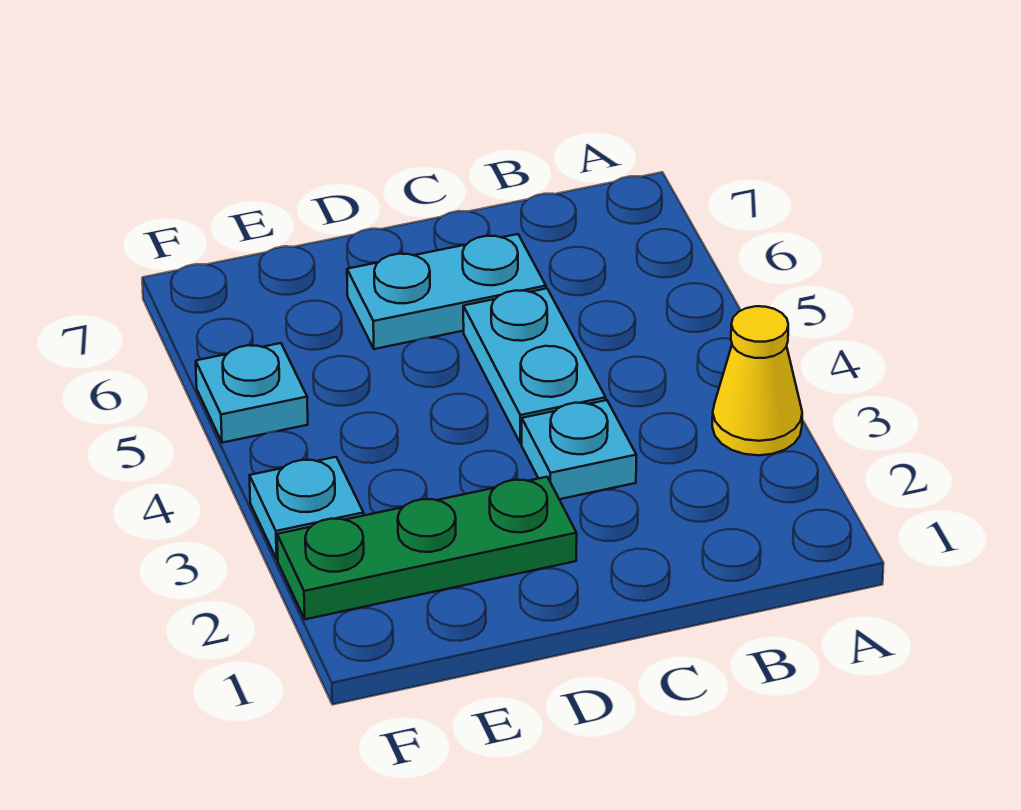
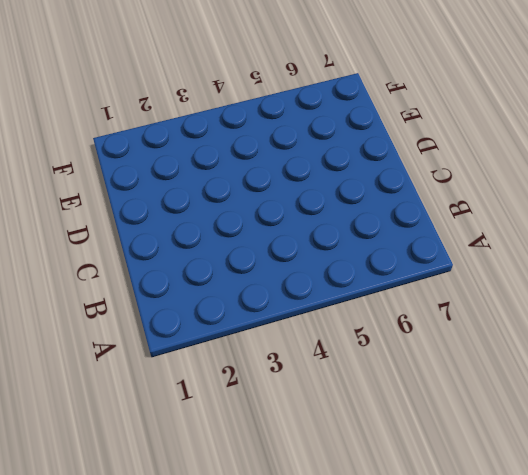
none -> yellow cone A3 level 1
none -> cyan plate C3 level 1

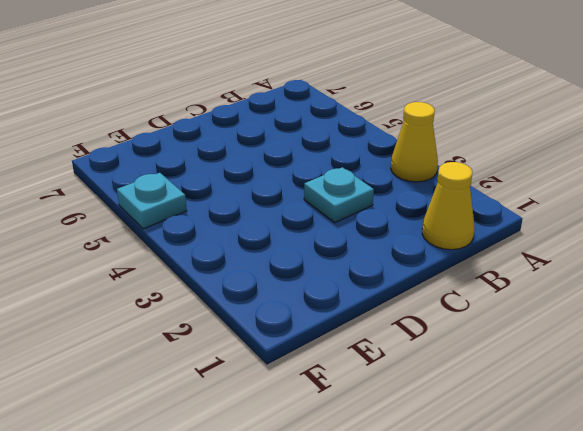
yellow cone B1 level 1 -> none
none -> cyan plate C4:C5 level 1
none -> cyan plate C6:D6 level 1

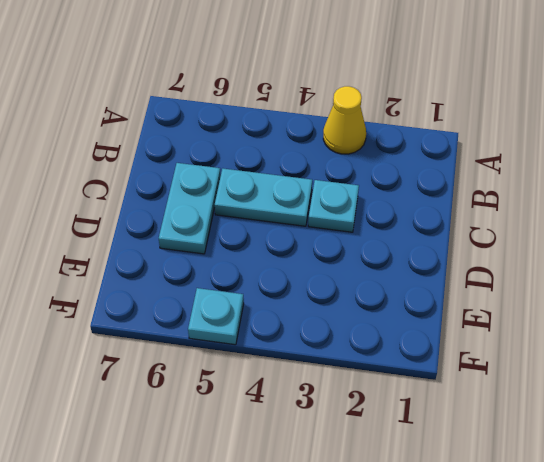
none -> green plate D2:F2 level 1
none -> cyan plate F3 level 1

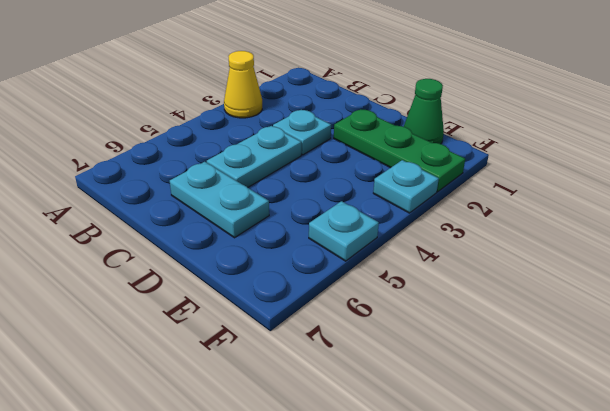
green cone E1 level 1 -> none

